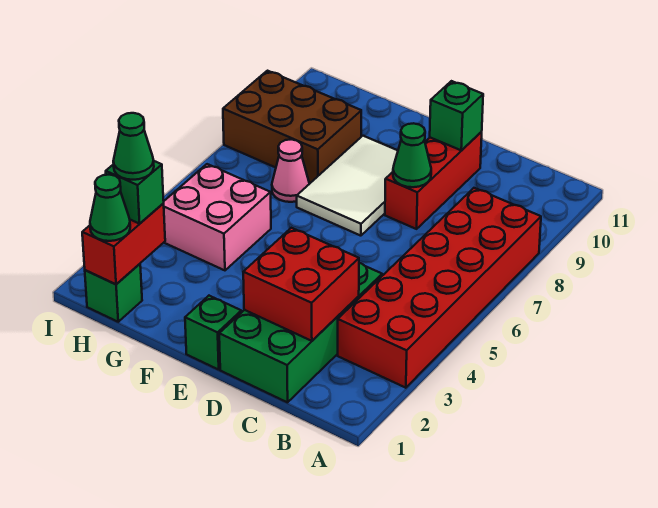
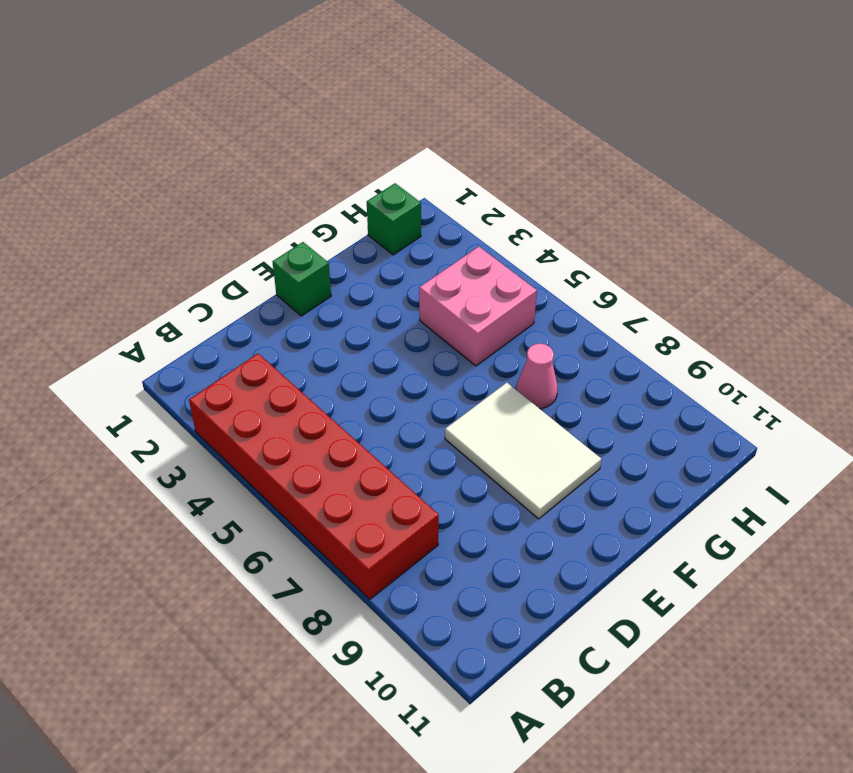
none -> green brick C1:D4 level 1
none -> red brick D8:D10 level 1
none -> brown brick G8:I9 level 1

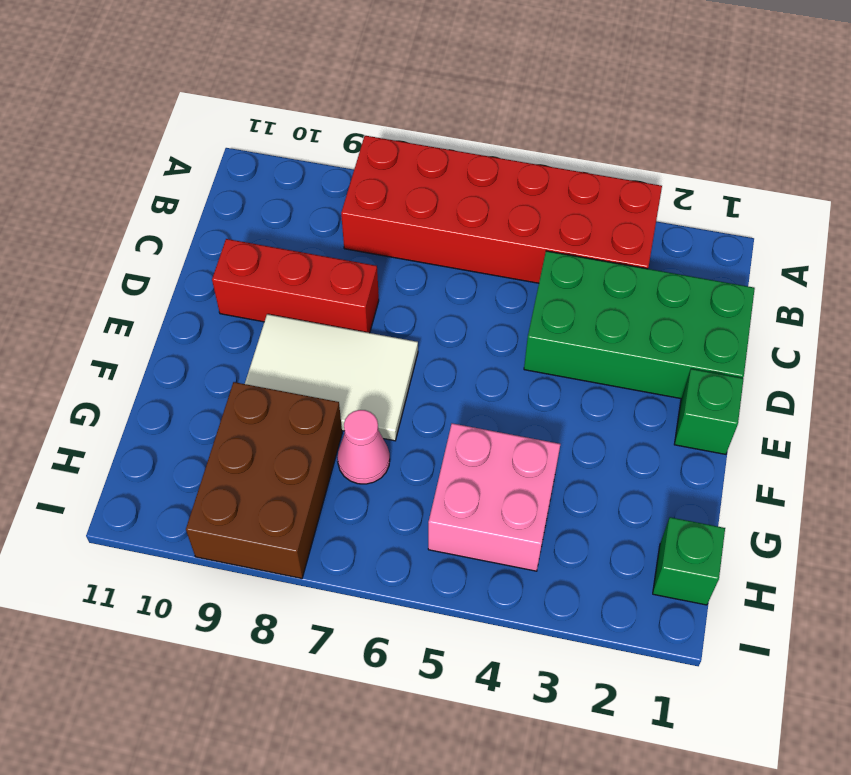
none -> red brick C2:D3 level 2
none -> green cone D8 level 2
none -> green brick D10 level 2

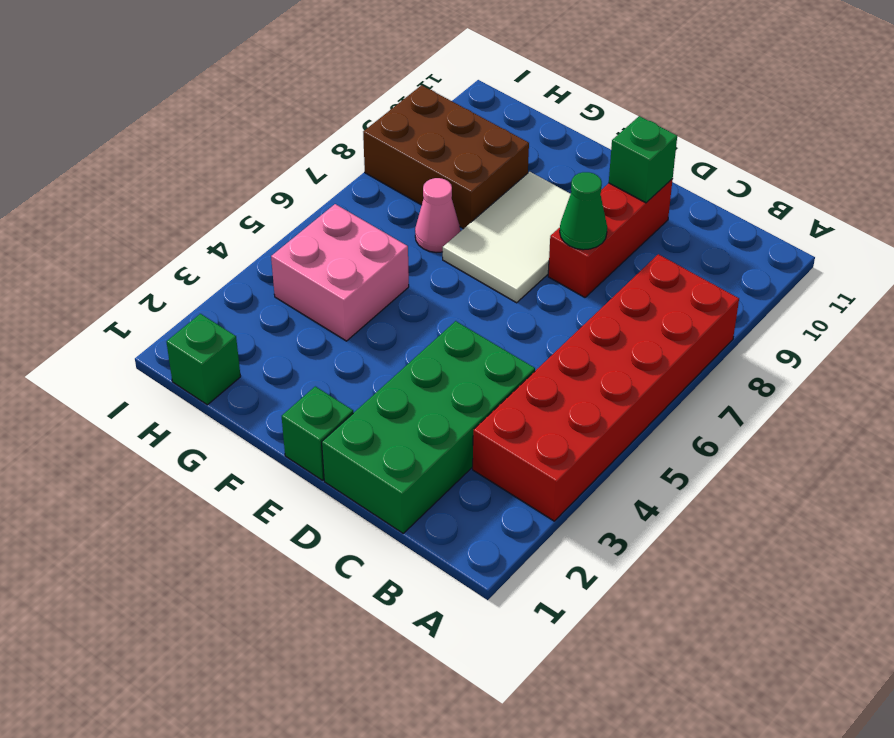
none -> red brick C2:D3 level 2
none -> red brick H1:H2 level 2
none -> green cone H1 level 3

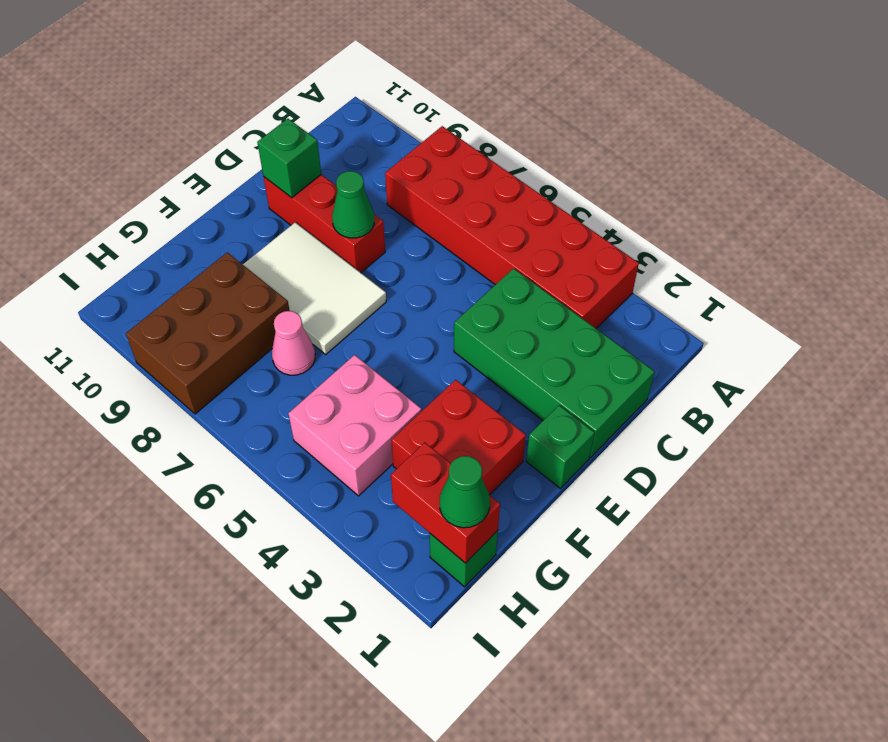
red brick F2:G3 level 1 -> red brick C2:D3 level 2
none -> green brick H2 level 3
none -> green cone H2 level 4

